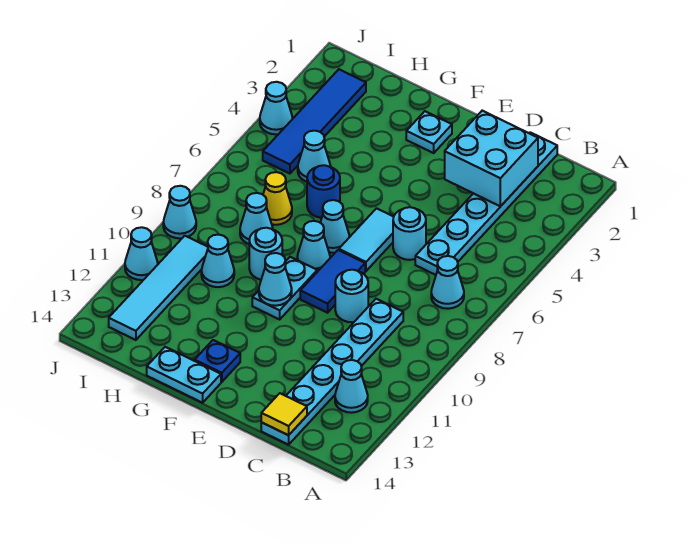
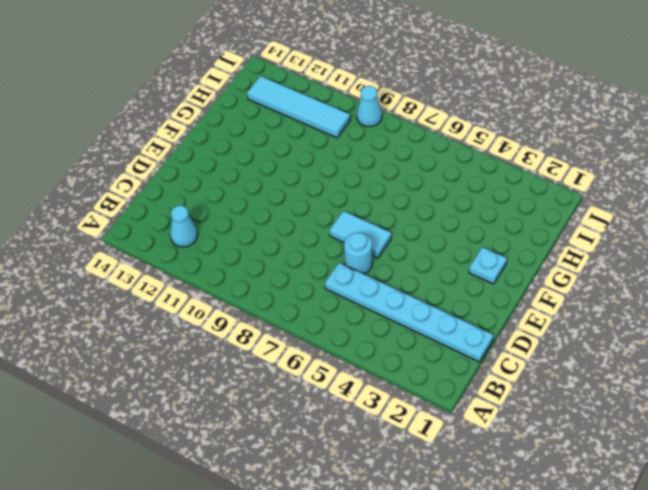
none -> cyan cone B7 level 1
none -> cyan plate C9:C14 level 1
none -> cyan round brick D9 level 1

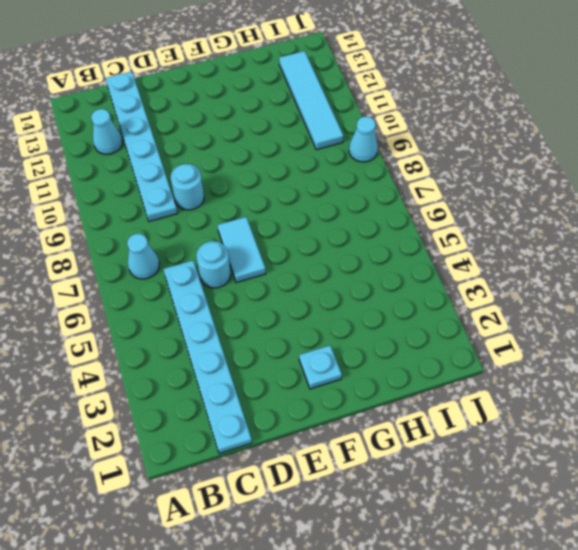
none -> blue tile E8:E9 level 1
none -> cyan cone F7 level 1
none -> cyan cone F8 level 1

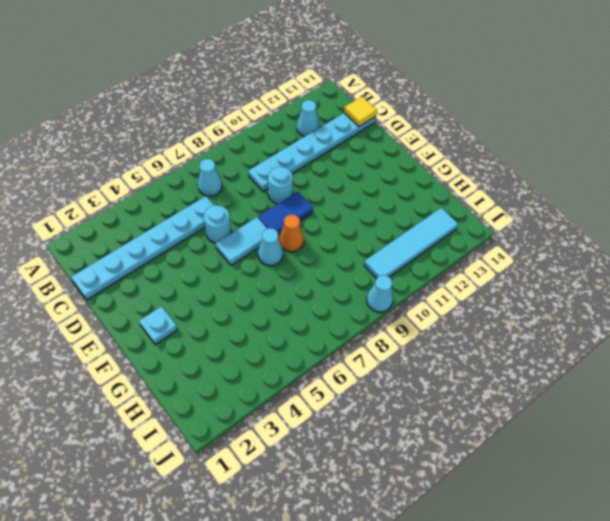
orange cone F8 level 1 -> cyan cone F8 level 1
none -> cyan plate F9:F10 level 1
none -> blue plate F13 level 1
none -> cyan plate F14:G14 level 1

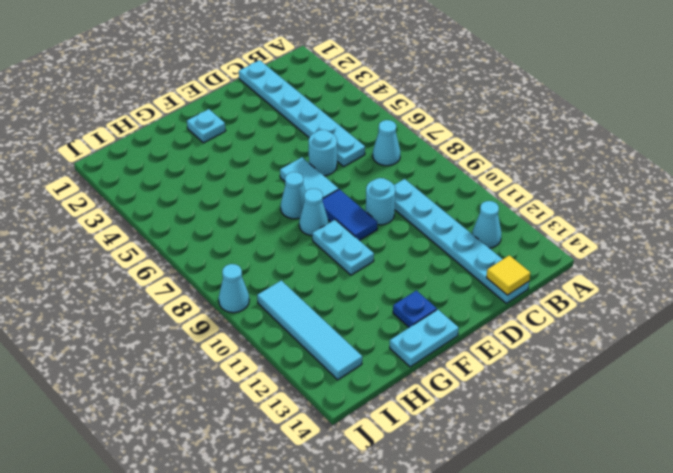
none -> blue round brick G6 level 1
none -> cyan round brick G9 level 1
none -> cyan cone H5 level 1

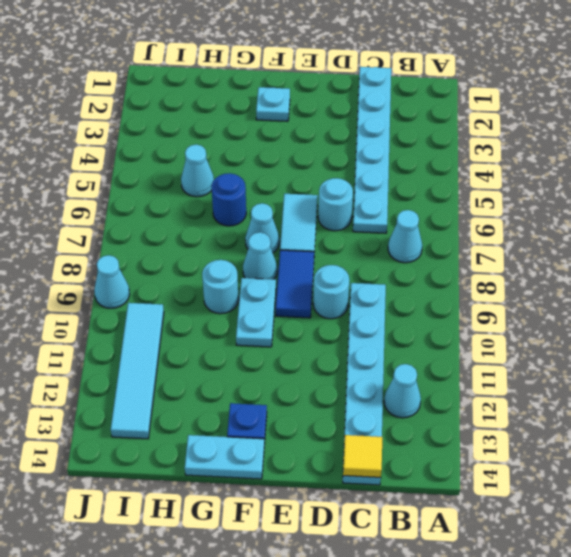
none -> yellow cone H7 level 1
none -> cyan cone H8 level 1
none -> cyan cone H10 level 1

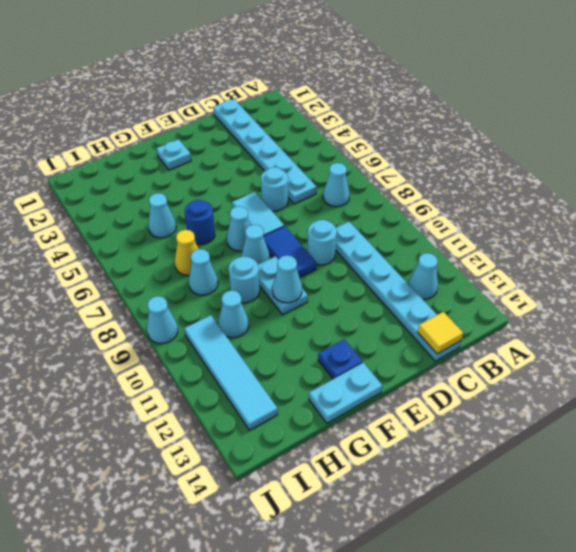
none -> blue tile I2:I5 level 1
none -> cyan cone J4 level 1
none -> cyan cone J11 level 1

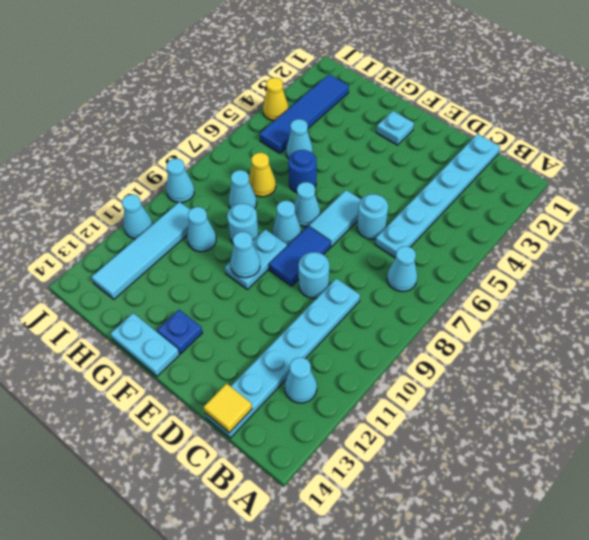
yellow cone J4 level 1 -> cyan cone J4 level 1
none -> cyan brick C2:D3 level 2

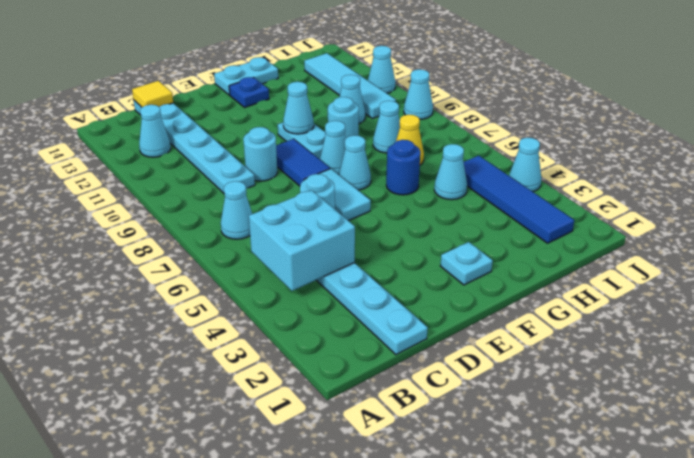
cyan brick B4:C5 level 2 -> cyan brick C2:D3 level 2

